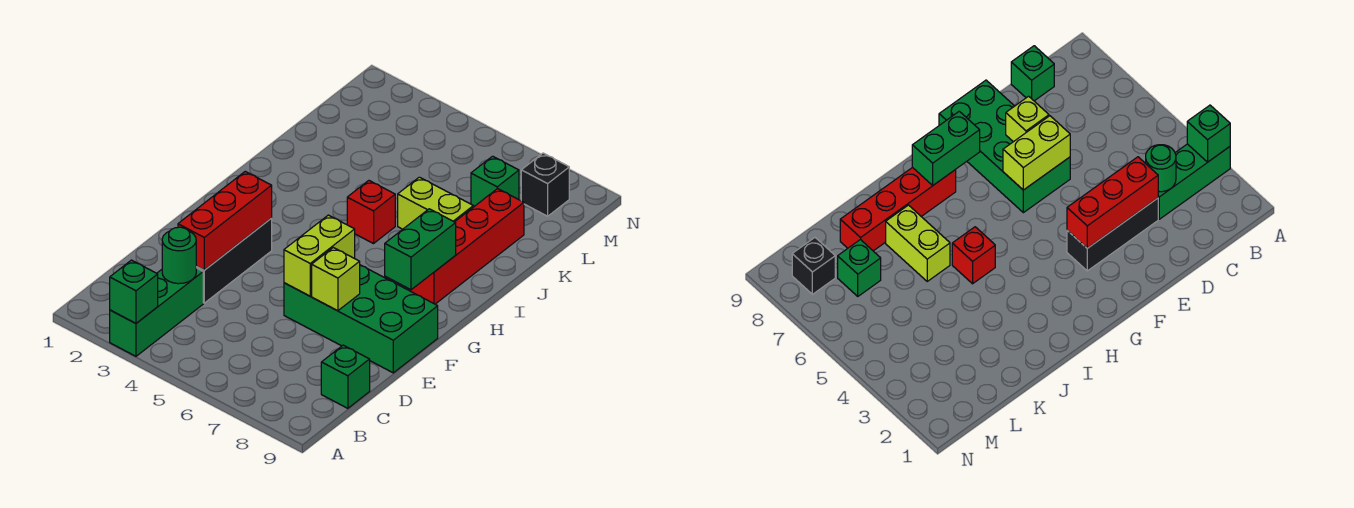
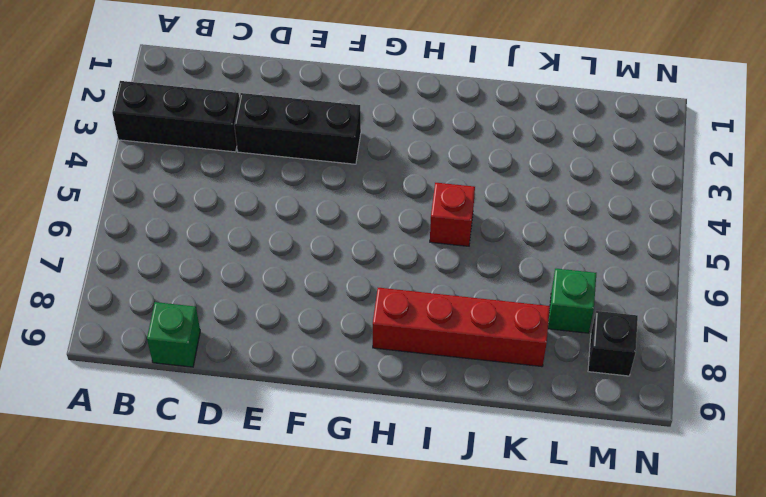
black brick A3:C3 level 1 -> green brick A3:C3 level 1
none -> green brick E6:F9 level 1
none -> lime brick J6:J7 level 1
none -> green brick A3 level 2

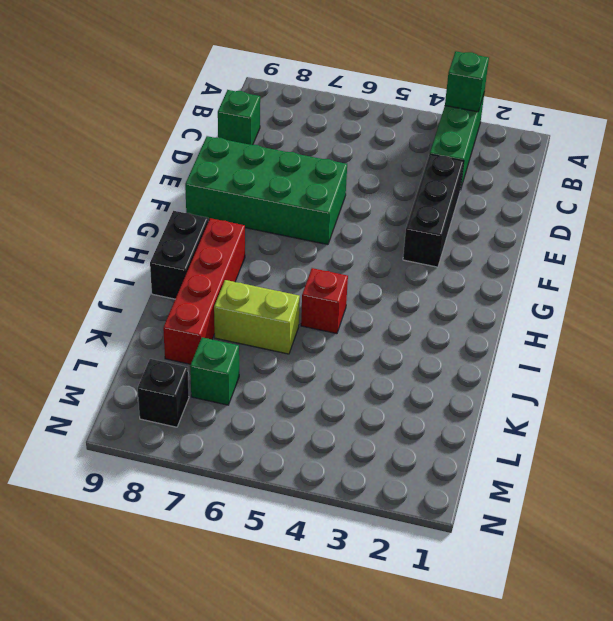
black brick H9:I9 level 1 -> none
none -> green round brick C3 level 2
none -> red brick D3:F3 level 2
none -> lime brick E6:F6 level 2

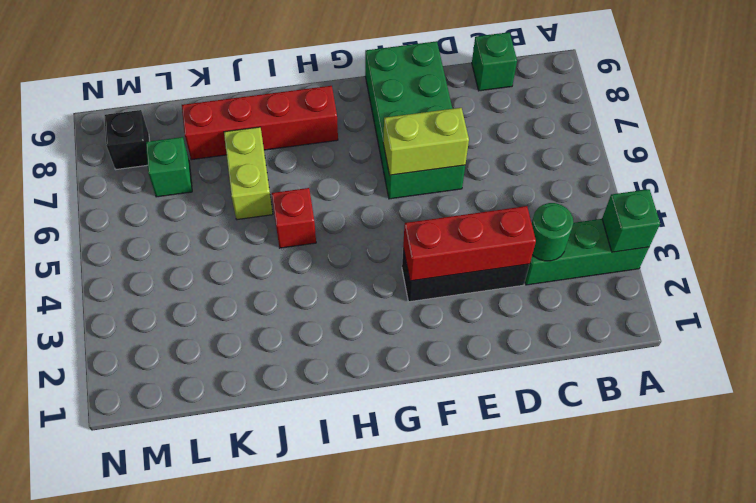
none -> lime brick E7 level 2
none -> green brick G8:H8 level 2

